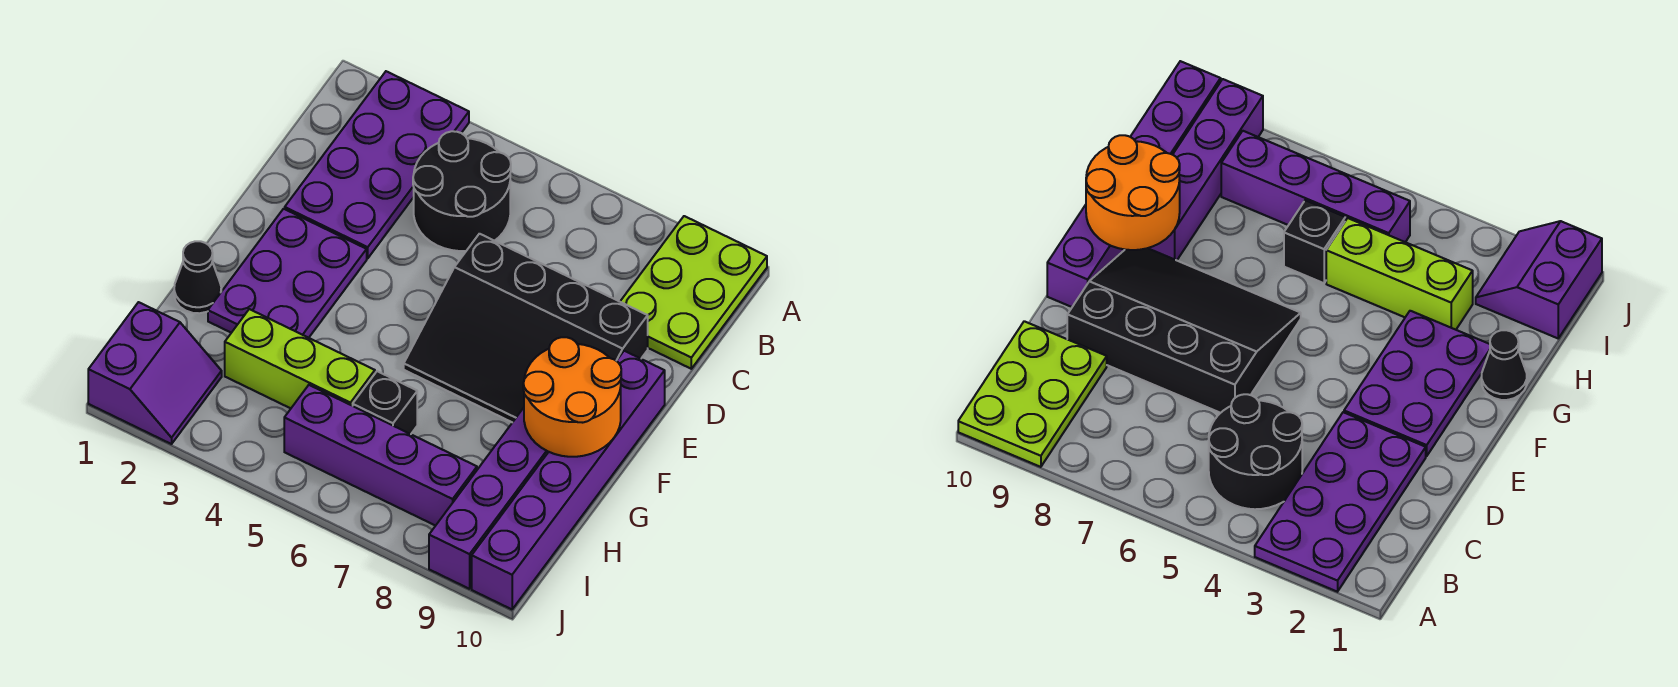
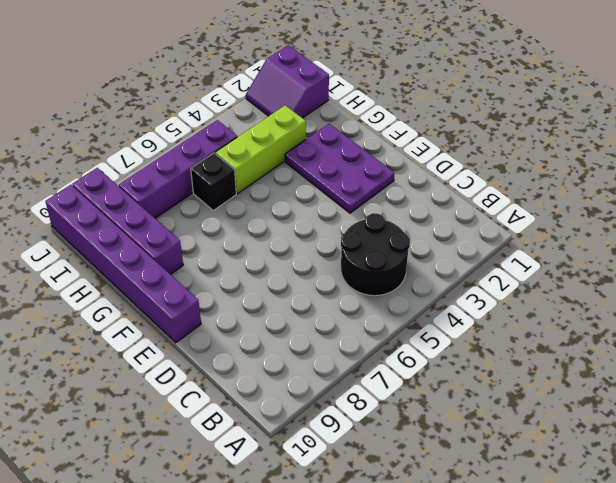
none -> purple plate A2:D3 level 1
none -> lime plate A9:C10 level 1
none -> black slope D6:F9 level 1 top D

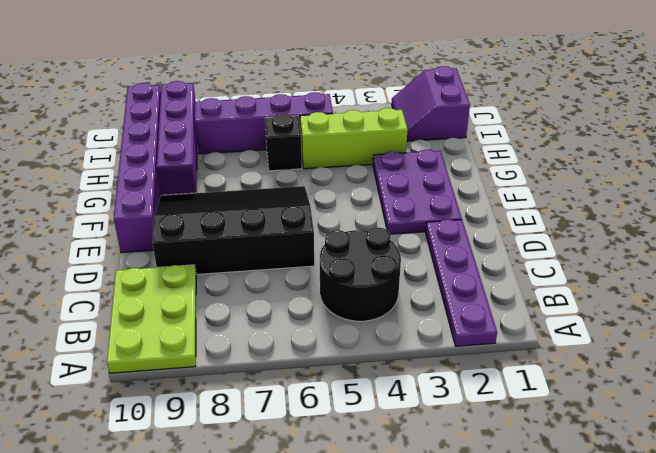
purple plate A2:D2 level 1 -> purple plate A2:D3 level 1
none -> black cone G1 level 1
none -> orange round brick F9:G10 level 2

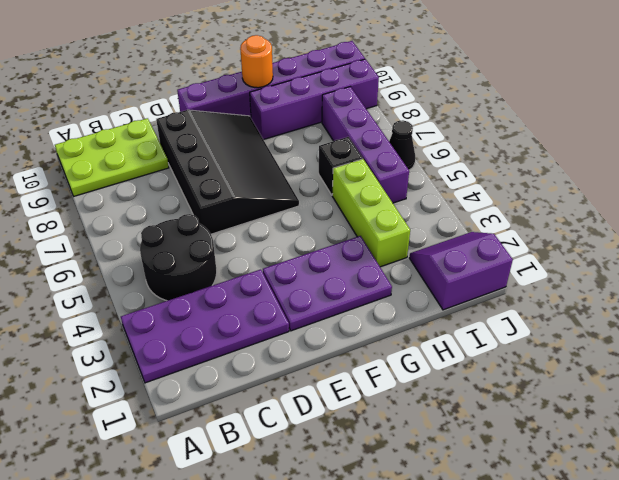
orange round brick G10 level 2 -> orange round brick F9:G10 level 2
black cone J6 level 1 -> black cone G1 level 1

